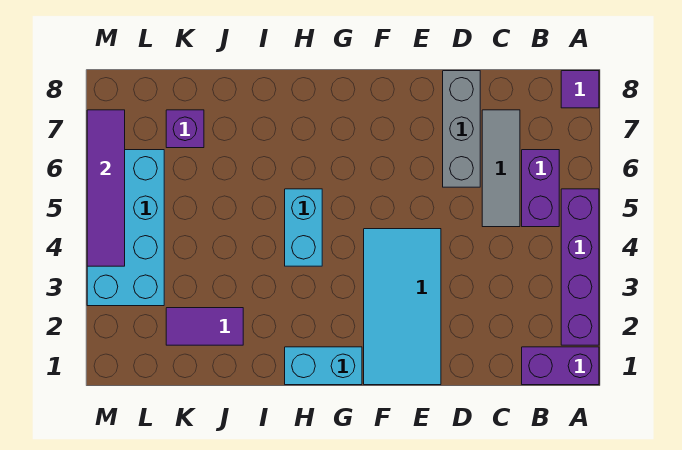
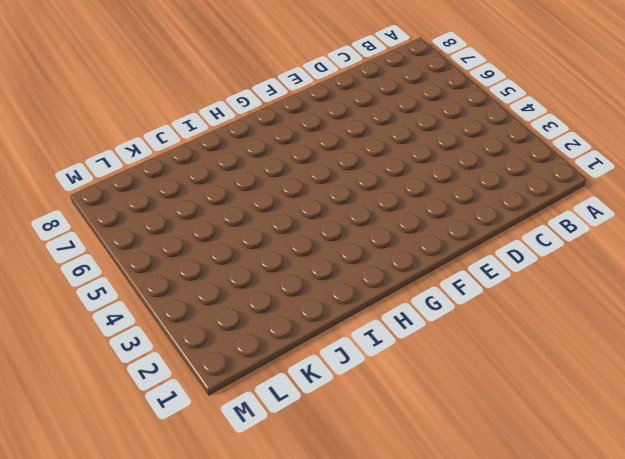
none -> purple brick A1:B1 level 1
none -> purple brick A2:A5 level 1
none -> purple tile A8 level 1

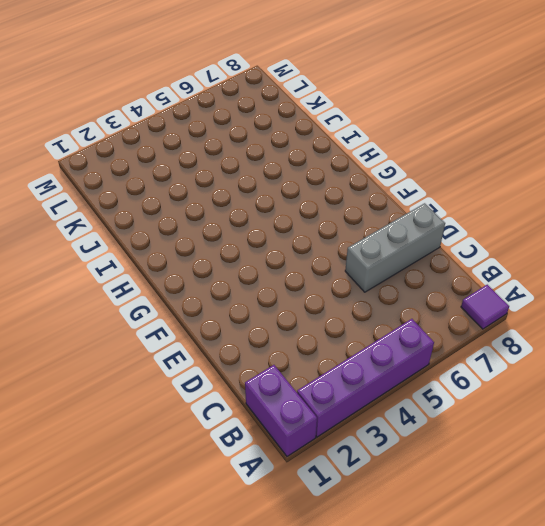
none -> purple brick B5:B6 level 1
none -> grey tile C5:C7 level 1
none -> cyan tile E1:F4 level 1

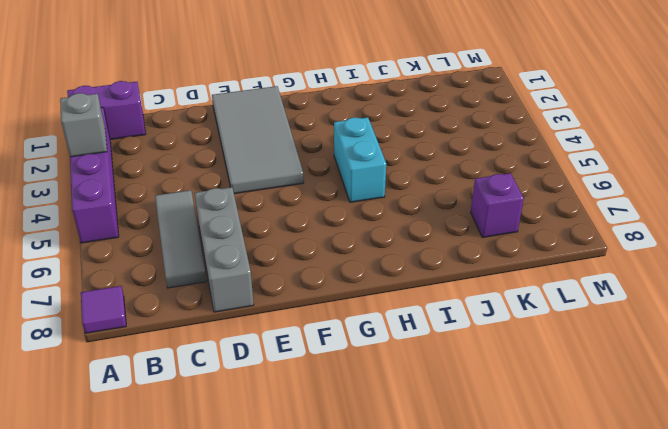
grey brick A3 level 2 -> none
grey tile E1:F4 level 1 -> cyan tile E1:F4 level 1
none -> purple brick B5:B6 level 1
none -> cyan brick G1:H1 level 1
none -> purple tile J2:K2 level 1

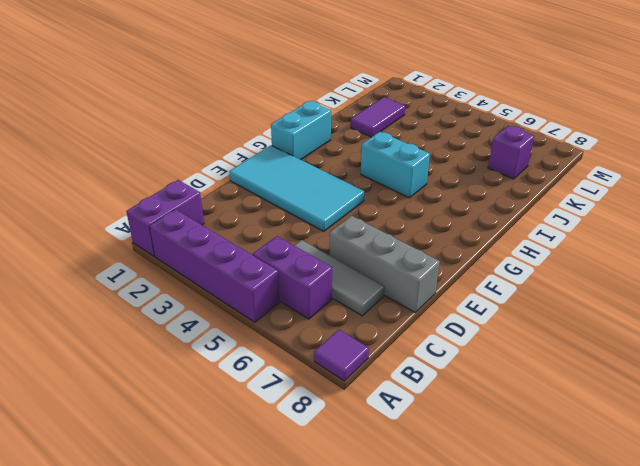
none -> cyan brick L3:M6 level 1
none -> purple tile M4:M7 level 2

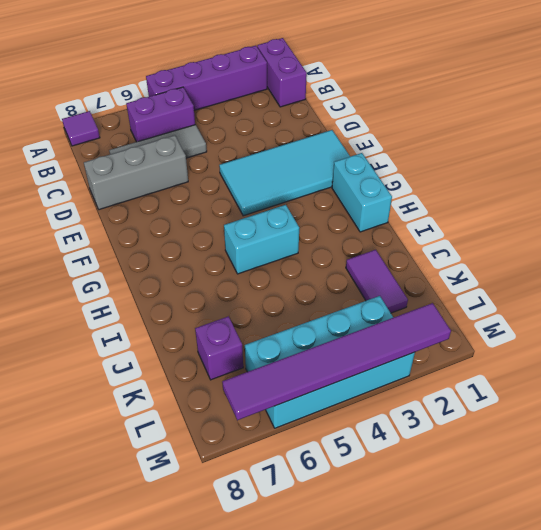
purple tile M2:M7 level 2 -> purple tile M4:M7 level 2

